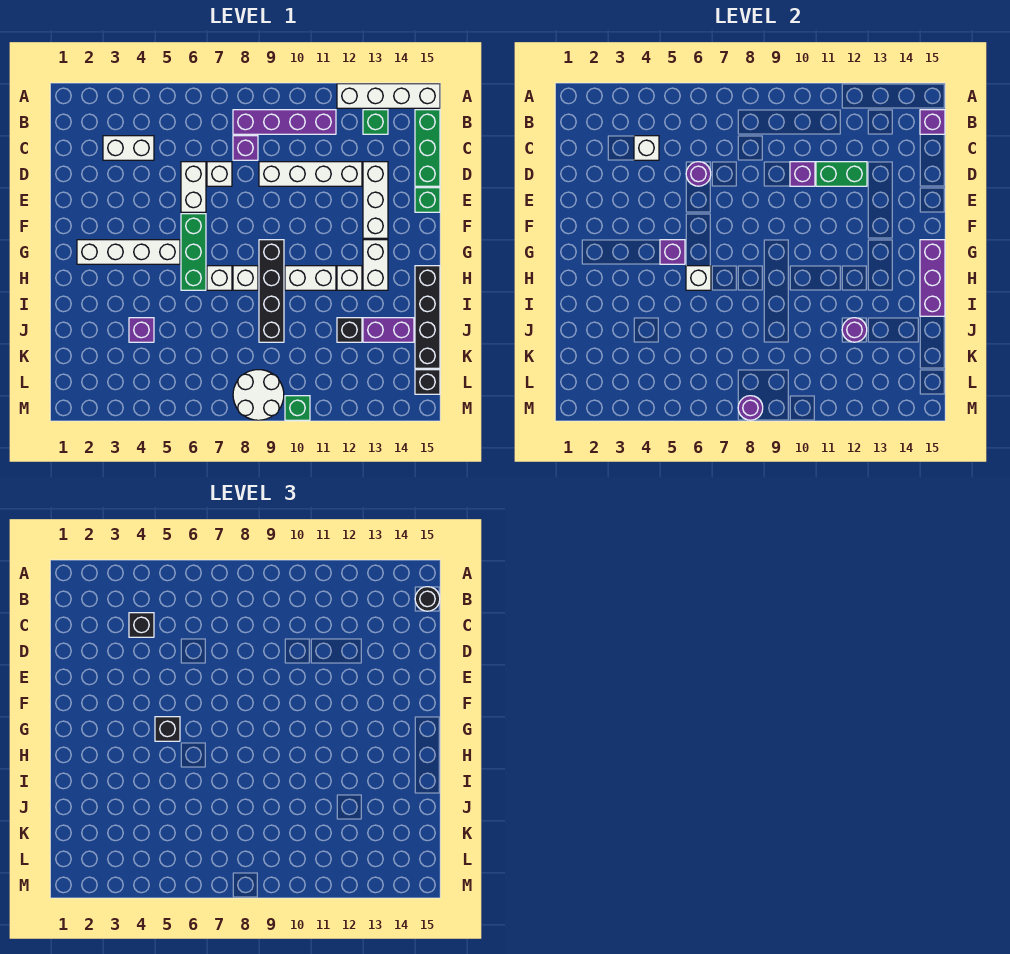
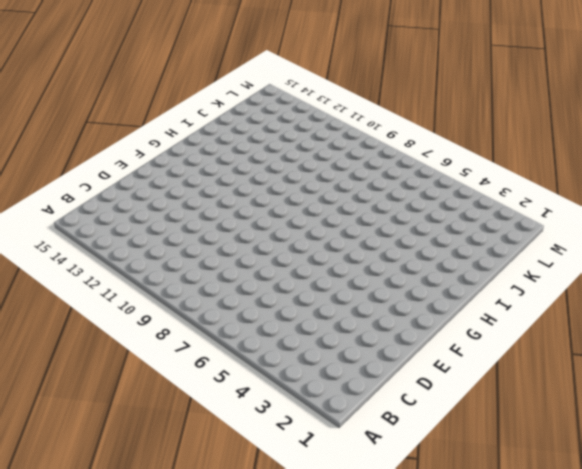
none -> white brick A12:A15 level 1
none -> purple brick B8:B11 level 1
none -> green brick B13 level 1
none -> green brick B15:D15 level 1

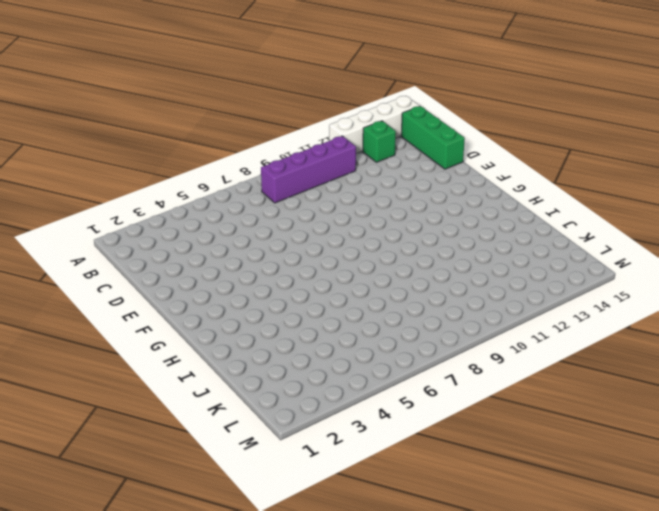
none -> white brick C3:C4 level 1
none -> purple brick C8 level 1
none -> white brick D6:E6 level 1
none -> white brick D7 level 1

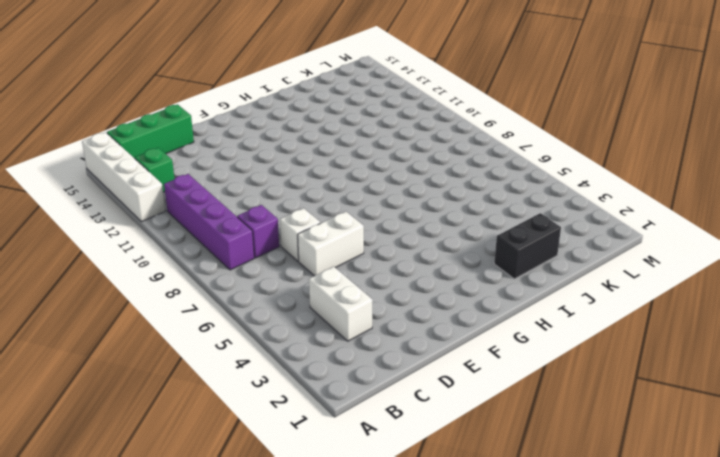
black brick I2:J2 level 1 -> none
none -> white brick D9:D12 level 1
none -> white brick D13:F13 level 1
none -> green brick E15 level 1
none -> green brick F6:H6 level 1

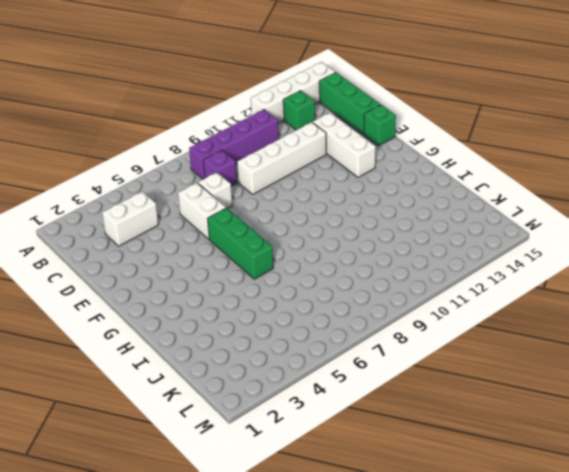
none -> white brick G2:G5 level 1
none -> black brick G9:J9 level 1
none -> white brick G13:H13 level 1
none -> white brick H7 level 1

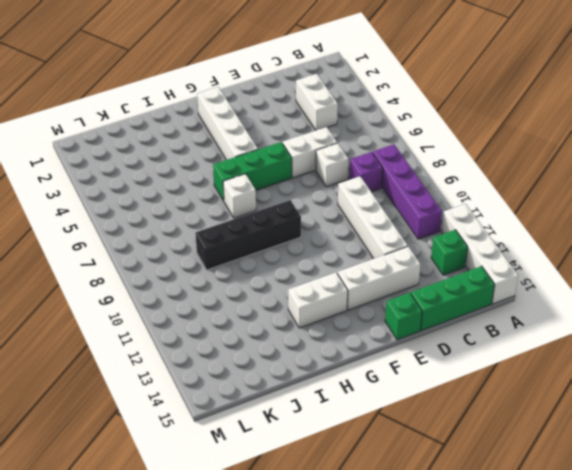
none -> white brick H8 level 1
none -> white brick H10:H11 level 1
none -> white brick H12 level 1
none -> black brick H15:K15 level 1

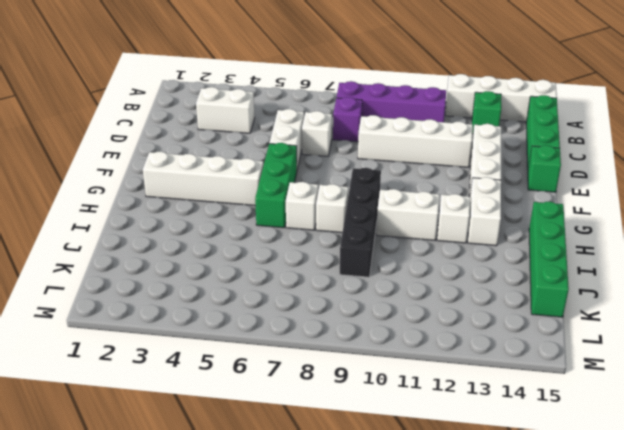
green brick H15:K15 level 1 -> black brick H15:K15 level 1
none -> purple brick J4 level 1
none -> black brick J12 level 1
none -> purple brick J13:J14 level 1
none -> white round brick L8:M9 level 1

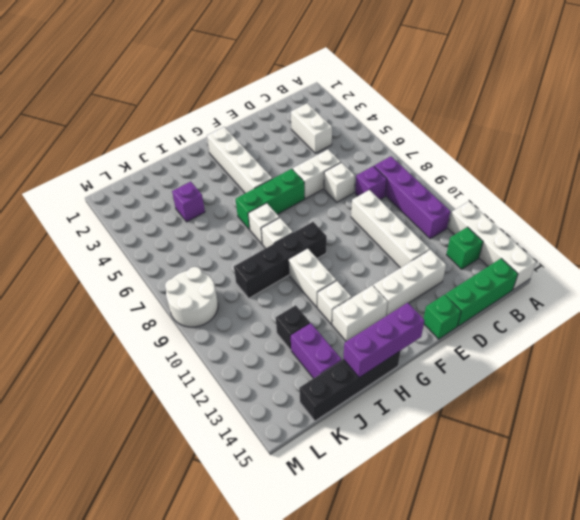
none -> black brick L15 level 1
none -> green brick M10 level 1
none -> purple brick B15 level 2
none -> white brick C4 level 2

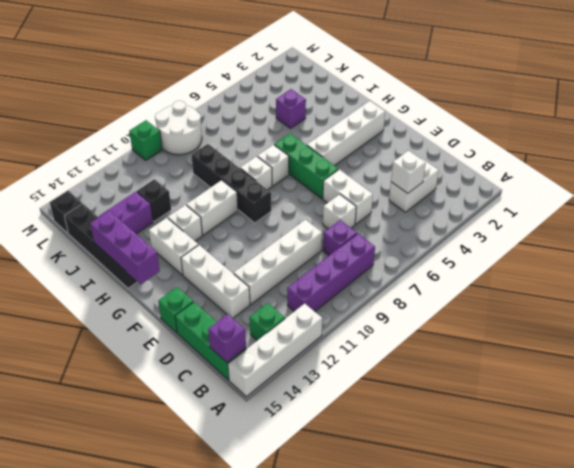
none -> purple round brick D6 level 2
none -> purple brick D10 level 2
none -> green brick D11:D12 level 2
none -> purple brick G5 level 2

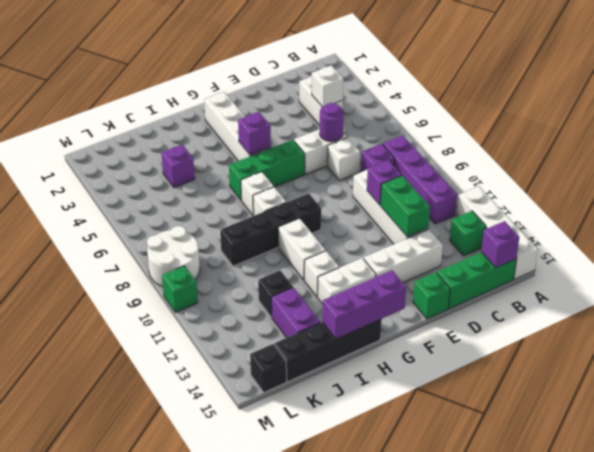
none -> white brick H6 level 2
none -> purple round brick J12 level 2
none -> purple round brick M8 level 2
none -> black round brick B15 level 3

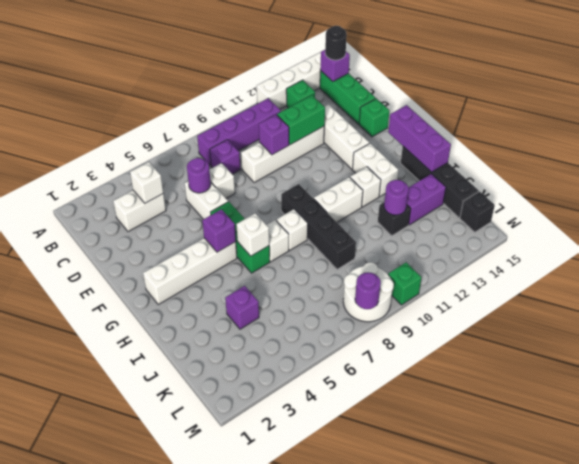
none -> black brick C4 level 3
none -> black brick G5 level 3

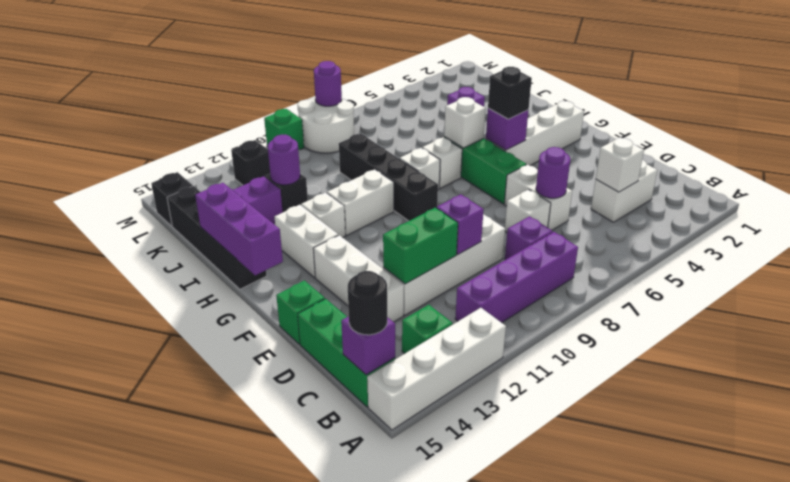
black brick L12 level 1 -> black brick C4 level 3

